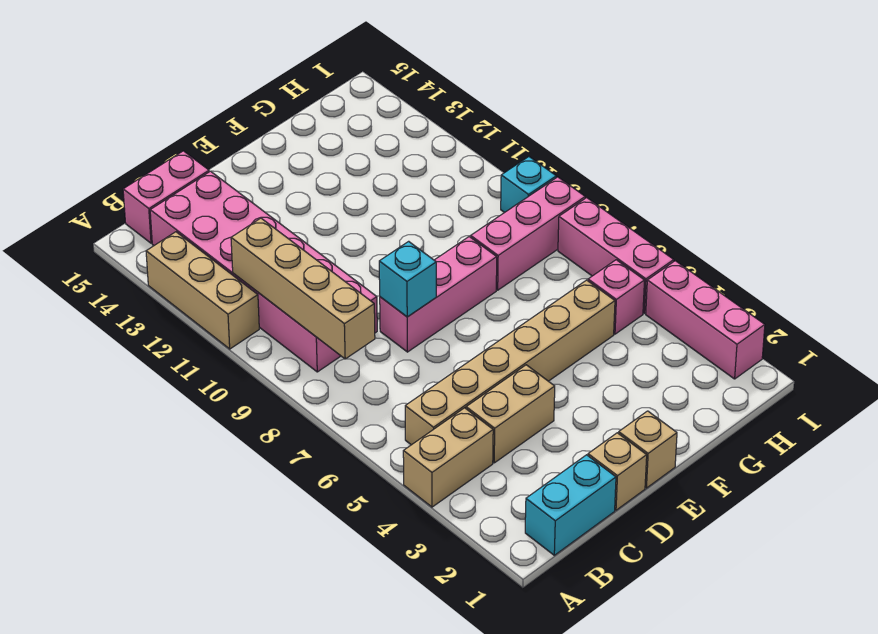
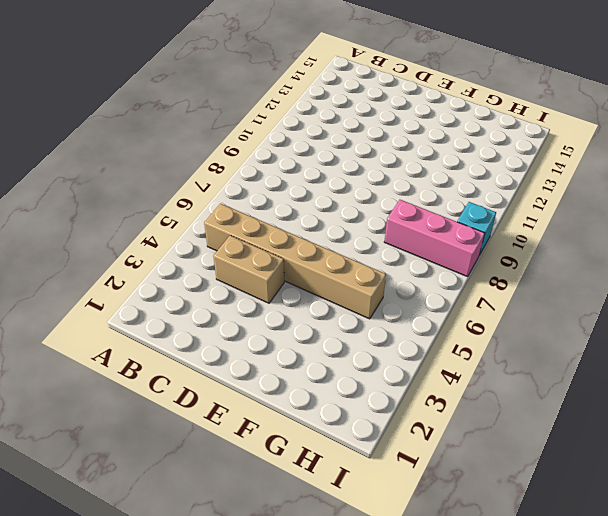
none -> tan brick A4:B4 level 1
none -> tan brick A11:A13 level 1
none -> cyan brick B1:C1 level 1

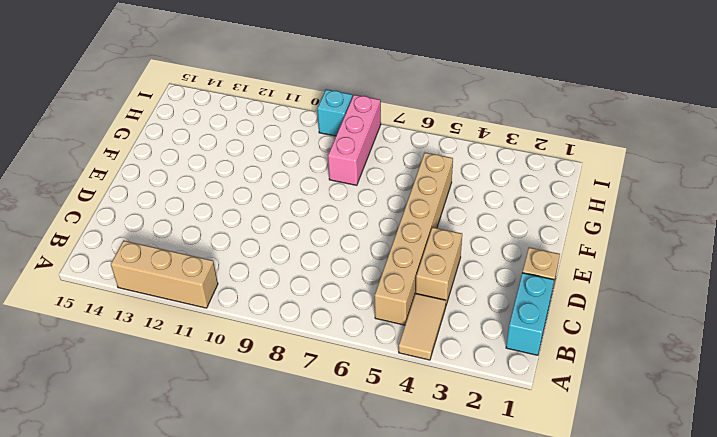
tan tile A4:B4 level 1 -> tan brick A4:B4 level 1
none -> pink brick B9:C14 level 1
none -> pink brick B15:C15 level 1
none -> pink brick D8:F8 level 1

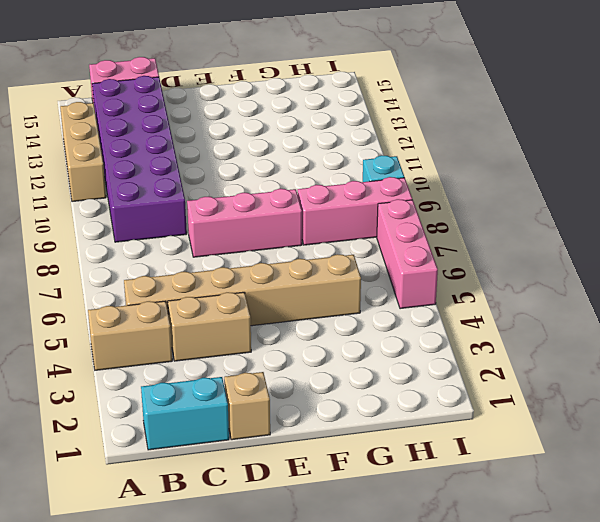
purple brick B9:C14 level 1 -> pink brick B9:C14 level 1
none -> tan brick E1 level 1
none -> pink brick H5 level 1
none -> pink brick I2:I4 level 1

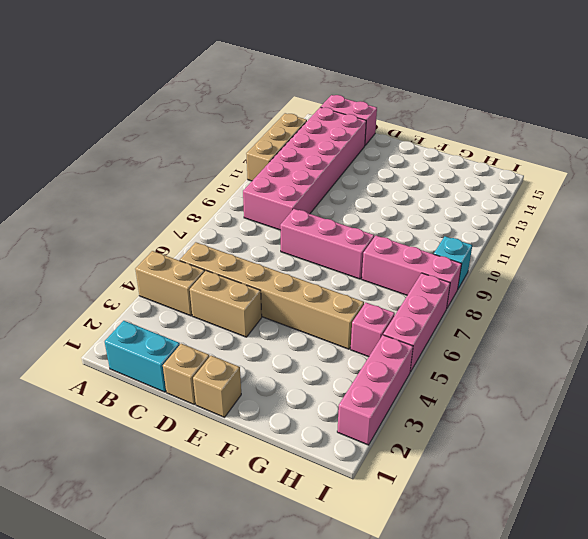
none -> tan brick B8:B11 level 2
none -> cyan brick D8 level 2

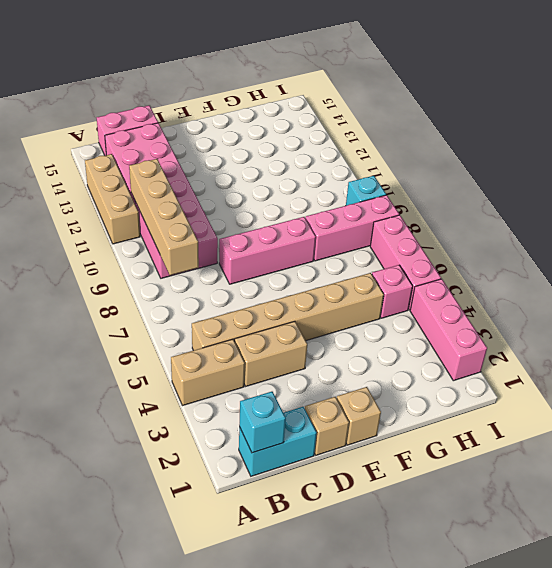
cyan brick B1 level 2 -> cyan brick D8 level 2

